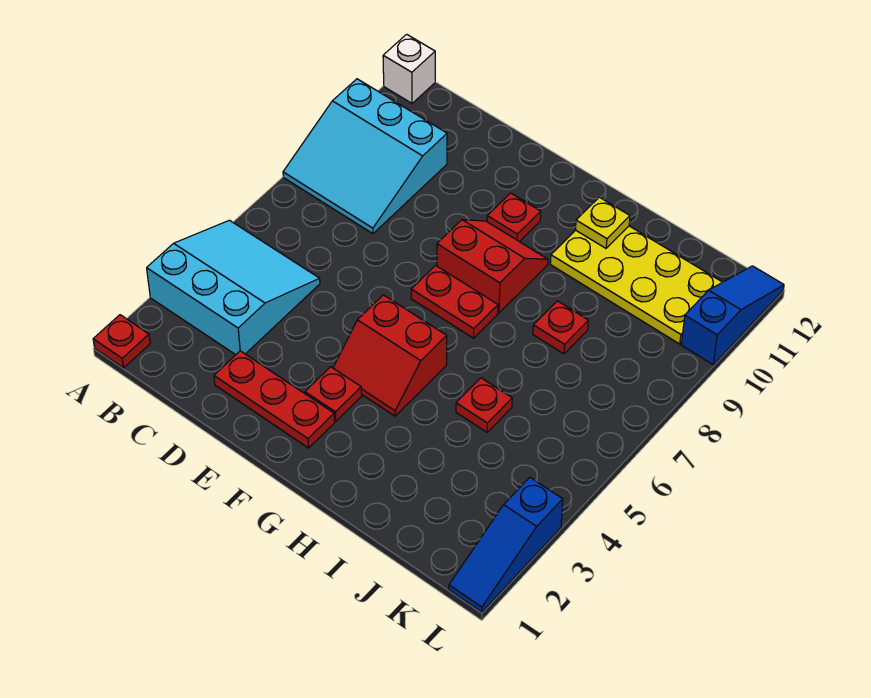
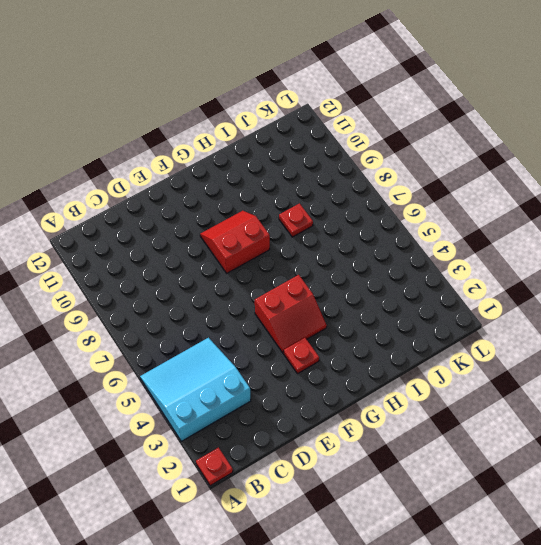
none -> cyan slope A8:C10 level 1 top 10
none -> white brick A12 level 1
none -> red plate D2:F2 level 1

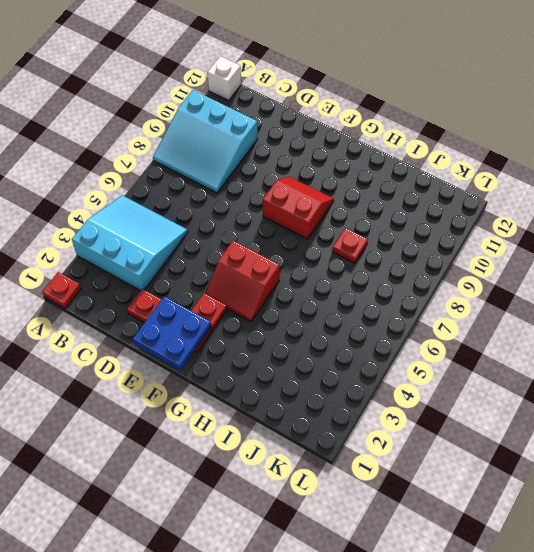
blue plate E1:F2 level 2 -> none
none -> red plate F7:G7 level 1
none -> red plate F10 level 1
none -> yellow plate H10:K11 level 1

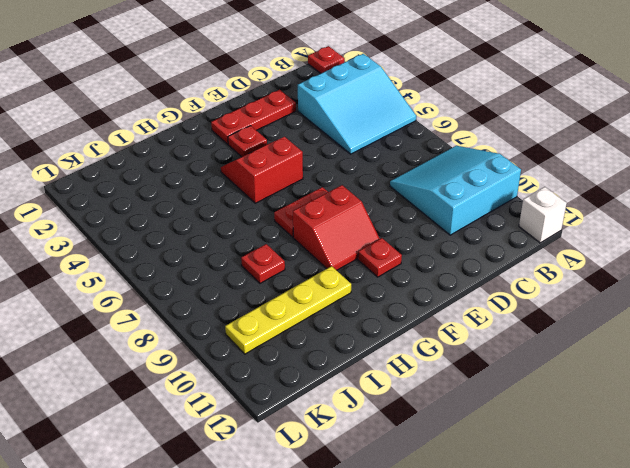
yellow plate H10:K10 level 1 -> yellow plate H10:K11 level 1
none -> red plate I5 level 1
none -> blue slope L1:L3 level 1 top 3
none -> blue slope L10:L12 level 1 top 10

